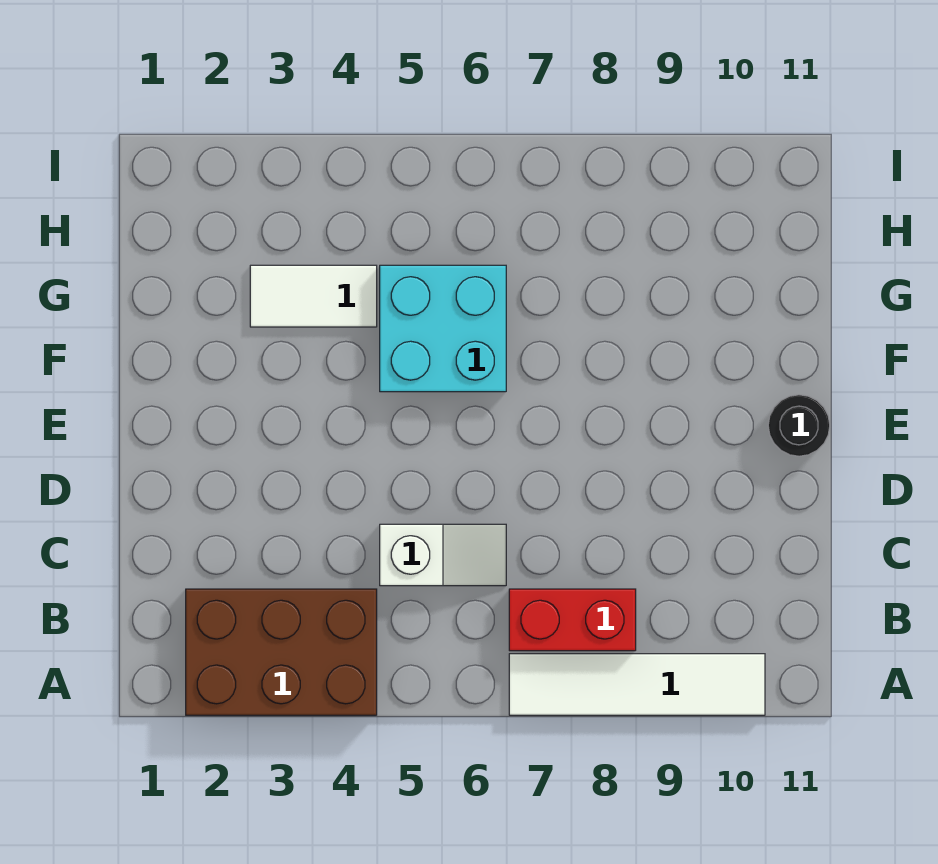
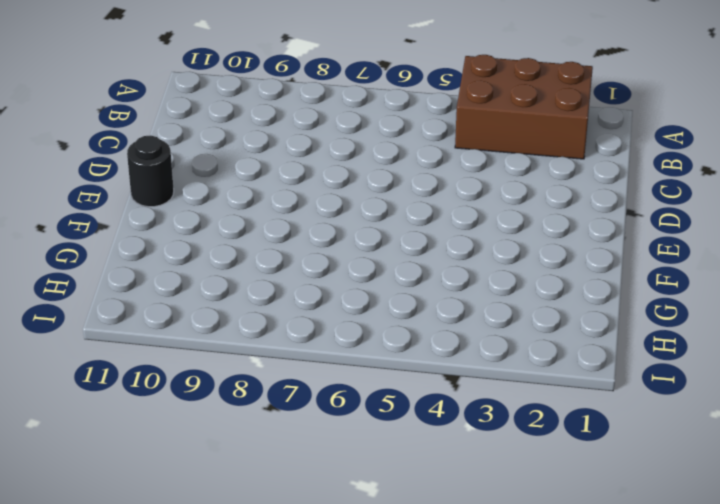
none -> white tile A7:A10 level 1
none -> red brick B7:B8 level 1

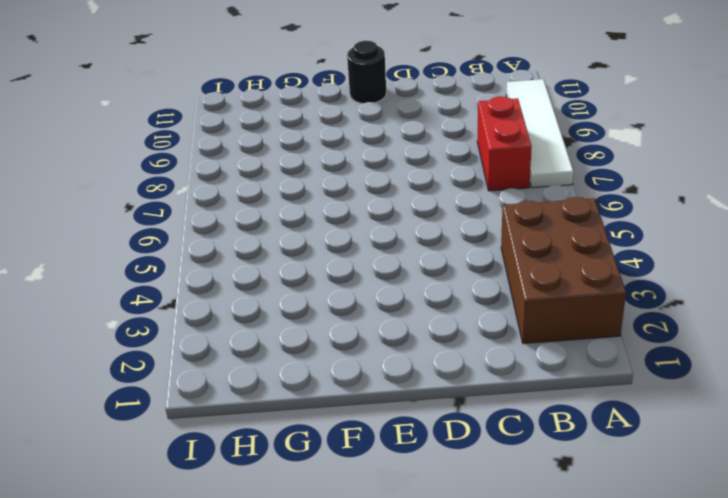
none -> white slope C5:C6 level 1 top 5
none -> cyan brick F5:G6 level 1

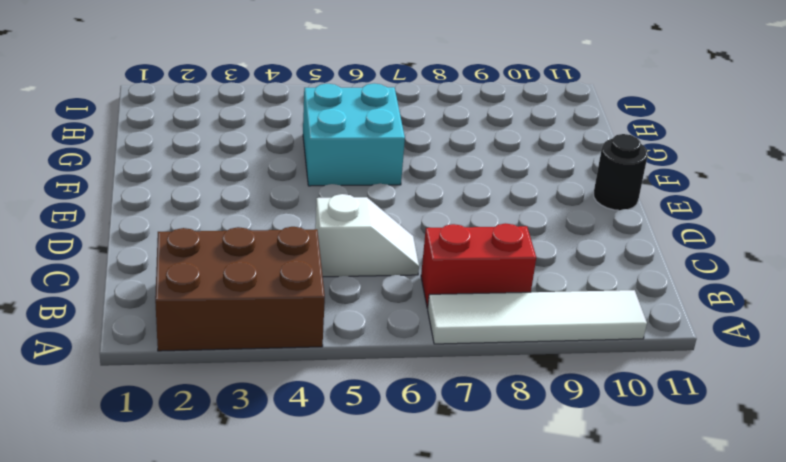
none -> white tile G3:G4 level 1

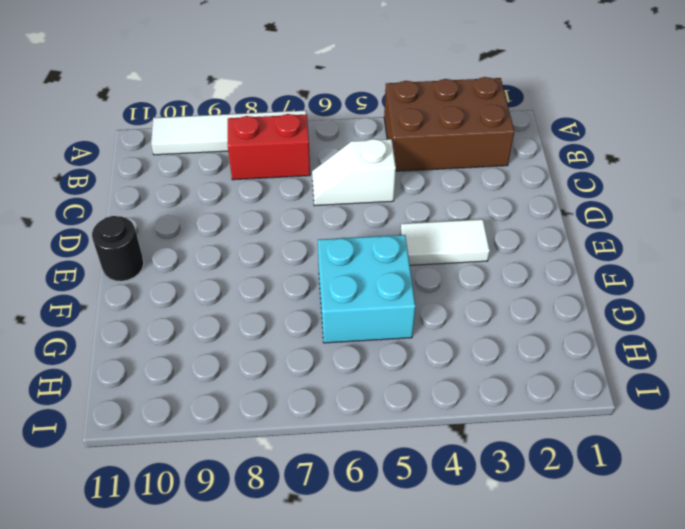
white tile E3:E4 level 1 -> white tile G3:G4 level 1

